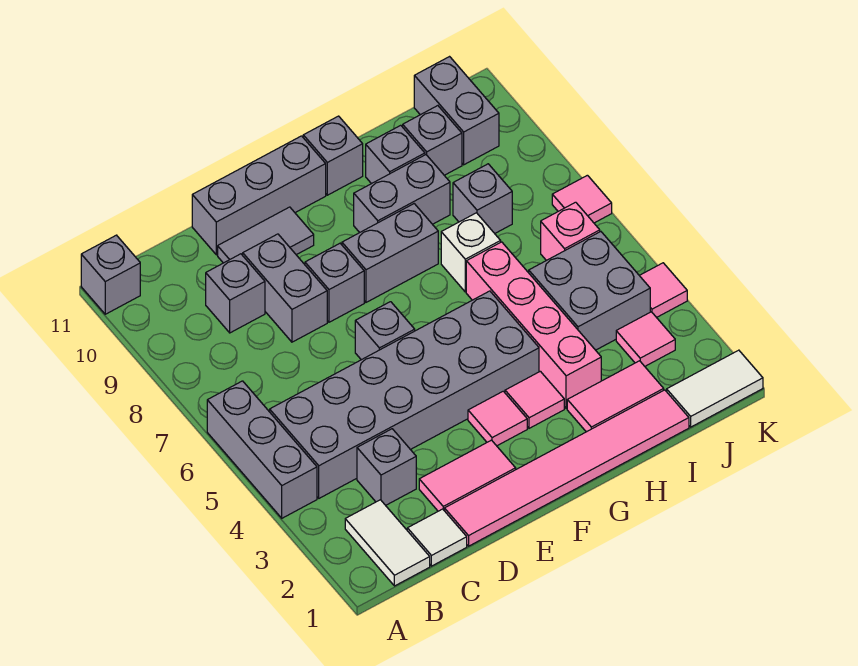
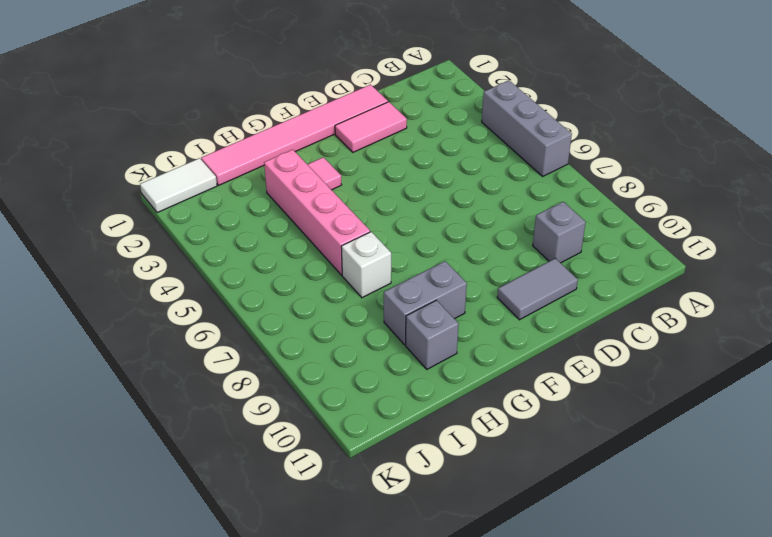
none -> grey brick A11 level 1
none -> white tile B1:B2 level 1
none -> grey brick B4:G5 level 1
none -> white tile C1 level 1

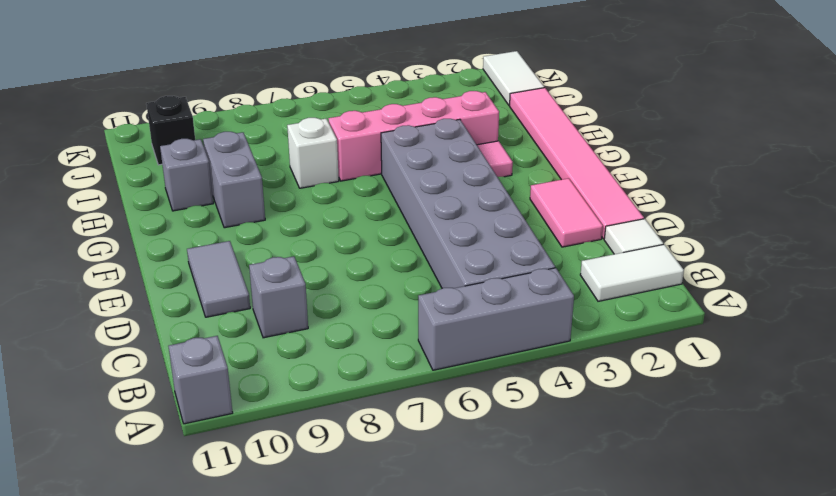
black brick J10 level 1 -> grey brick J10:J11 level 1
none -> grey brick C3 level 1
none -> grey brick D8:D9 level 1
none -> grey brick D11:F11 level 1
none -> grey brick E6 level 1

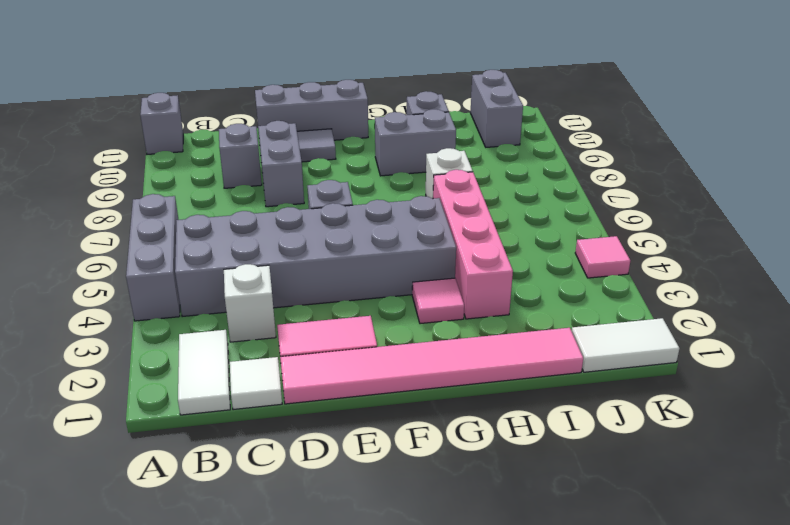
white brick C3 level 1 -> grey brick C3 level 1
none -> grey brick E8 level 1
none -> pink tile F3 level 1
none -> grey brick F8:G8 level 1
none -> grey brick G11 level 1

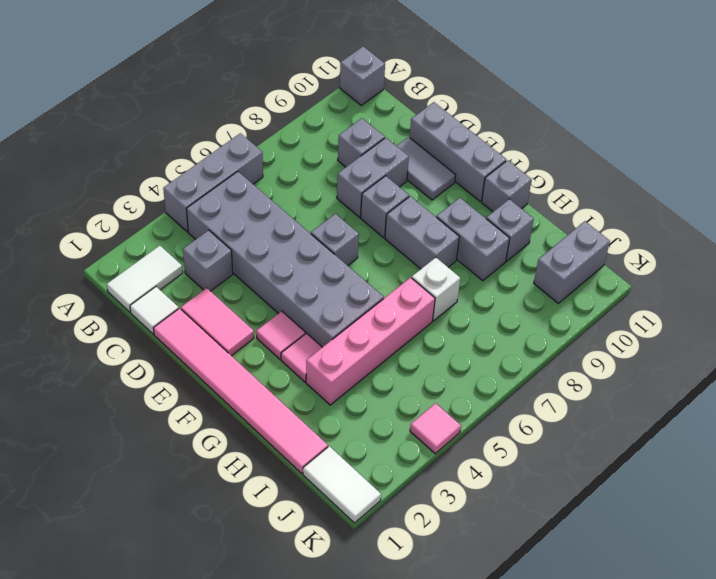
none -> pink tile H2:I2 level 1
none -> grey brick I4:J5 level 1
none -> grey brick I8 level 1
none -> grey brick I10 level 1

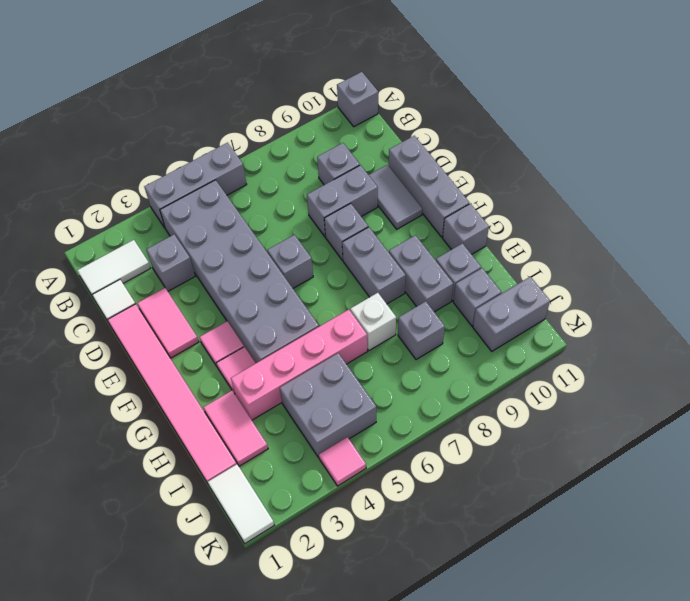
none -> pink tile J3 level 1
none -> pink brick J6 level 1
none -> pink tile K7 level 1

